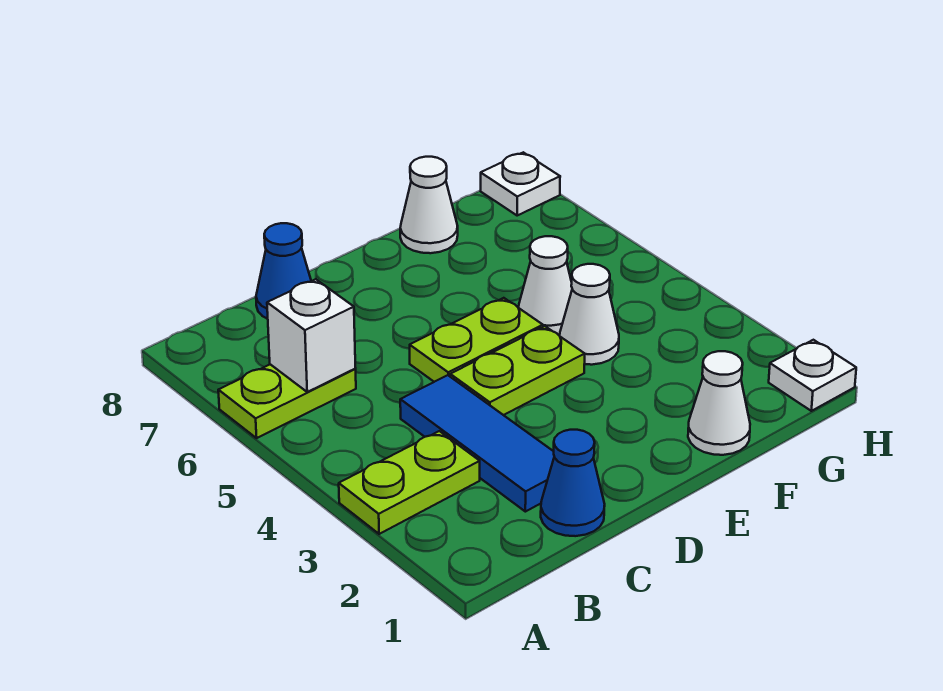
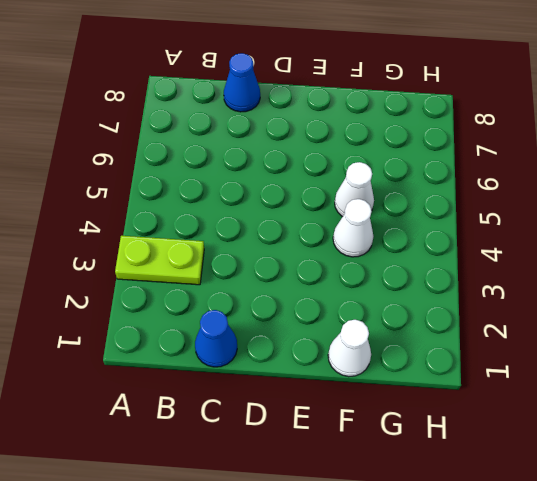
none -> lime plate A6:B6 level 1
none -> blue tile C2:C4 level 1
none -> lime plate D4:E4 level 1

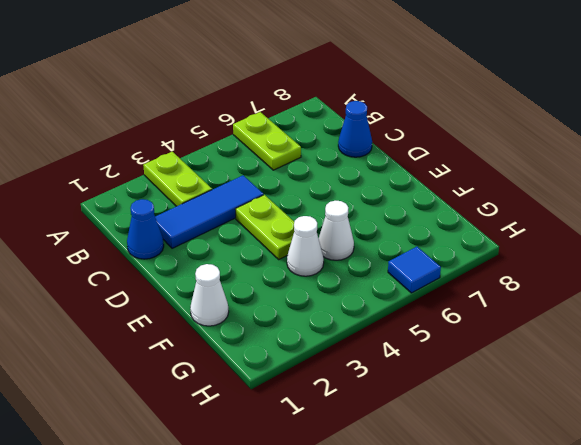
blue tile H6 level 1 -> none
none -> lime plate D5:E5 level 1
none -> white cone F8 level 1
none -> white plate H1 level 1

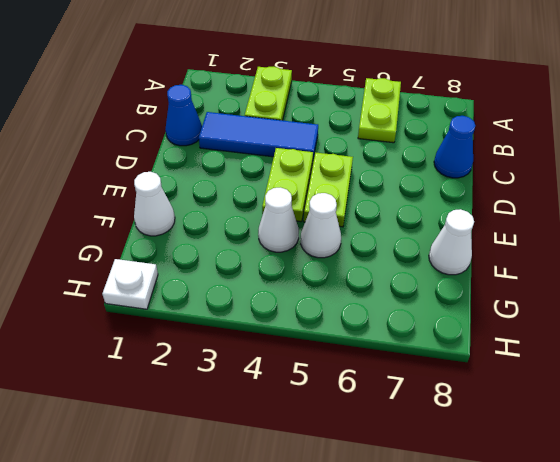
none -> white plate H8 level 1
none -> white brick B6 level 2

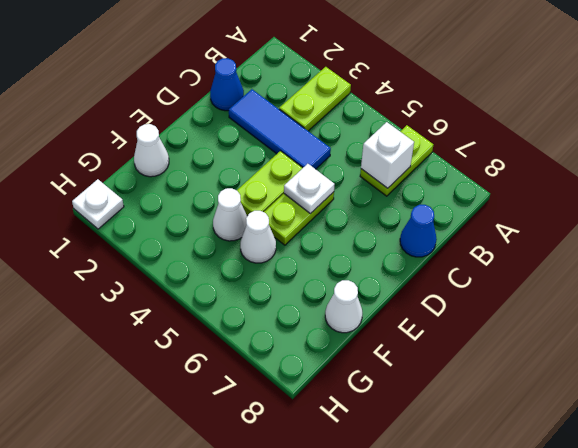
white plate D5 level 2 -> white plate H8 level 1

